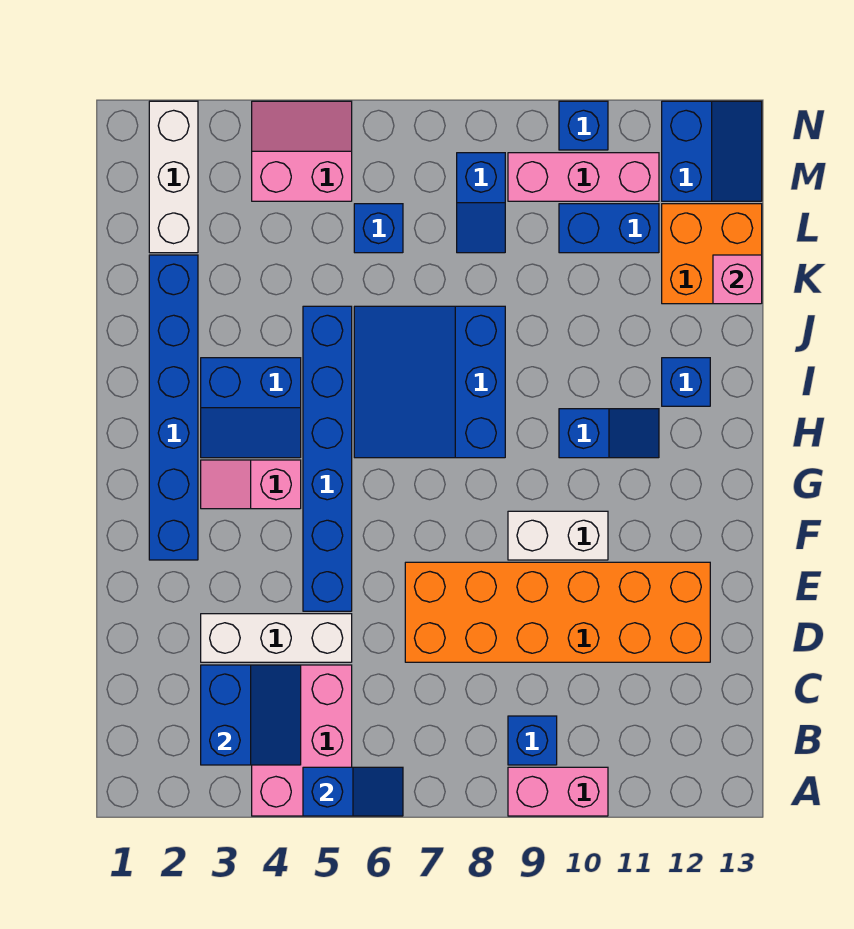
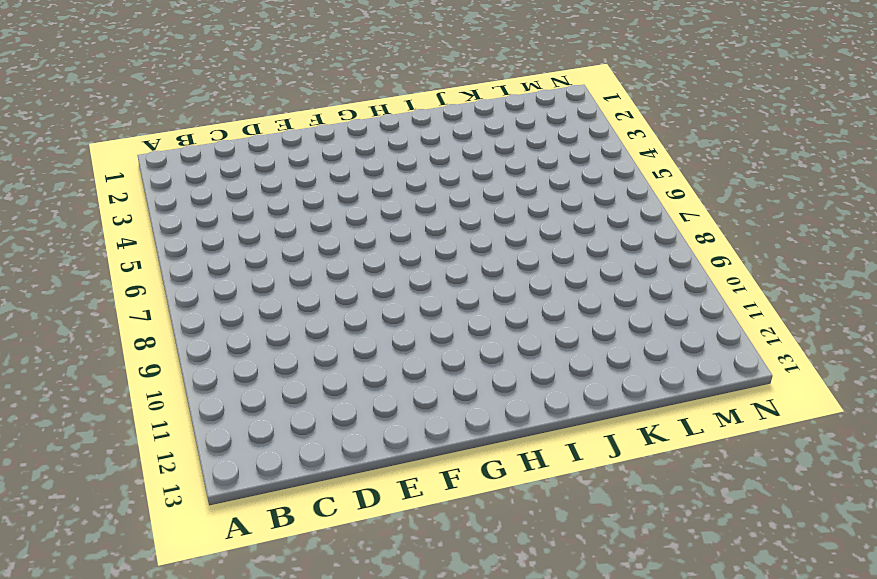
none -> pink brick A4:C5 level 1
none -> pink brick A9:A10 level 1
none -> blue brick B9 level 1

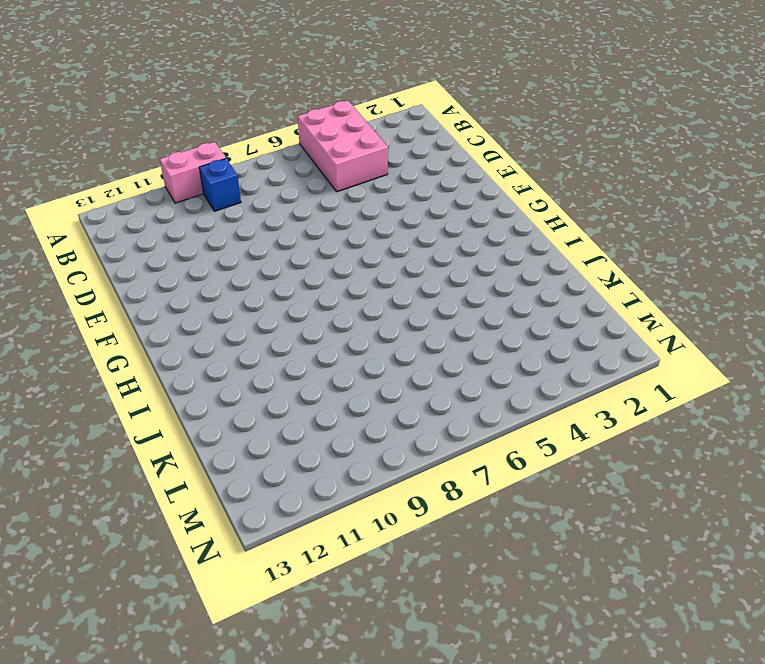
none -> white brick D3:D5 level 1
none -> orange brick D7:E12 level 1
none -> blue brick E5:J5 level 1

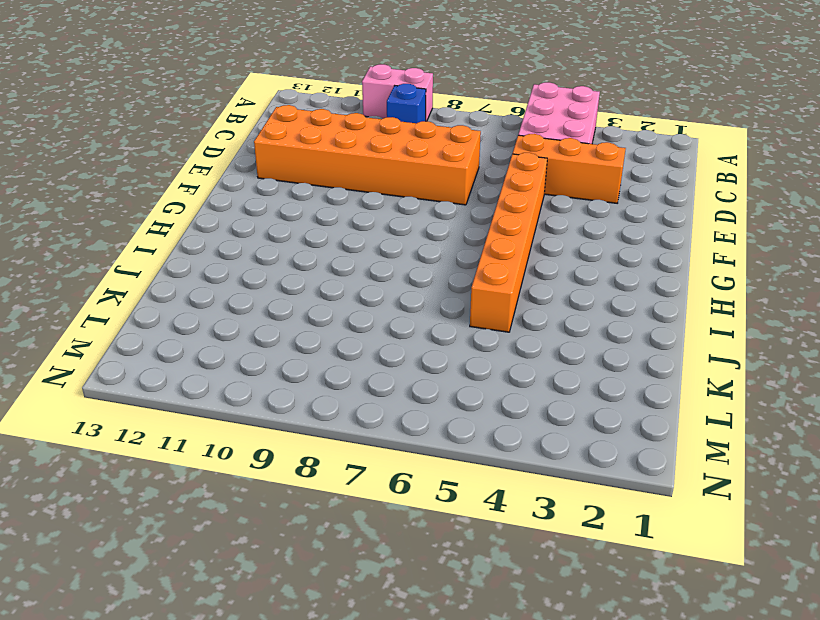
orange brick D3:D5 level 1 -> white brick D3:D5 level 1
orange brick E5:J5 level 1 -> blue brick E5:J5 level 1
none -> blue brick F2:K2 level 1
none -> white brick F9:F10 level 1
none -> pink slope G3:G4 level 1 top 4

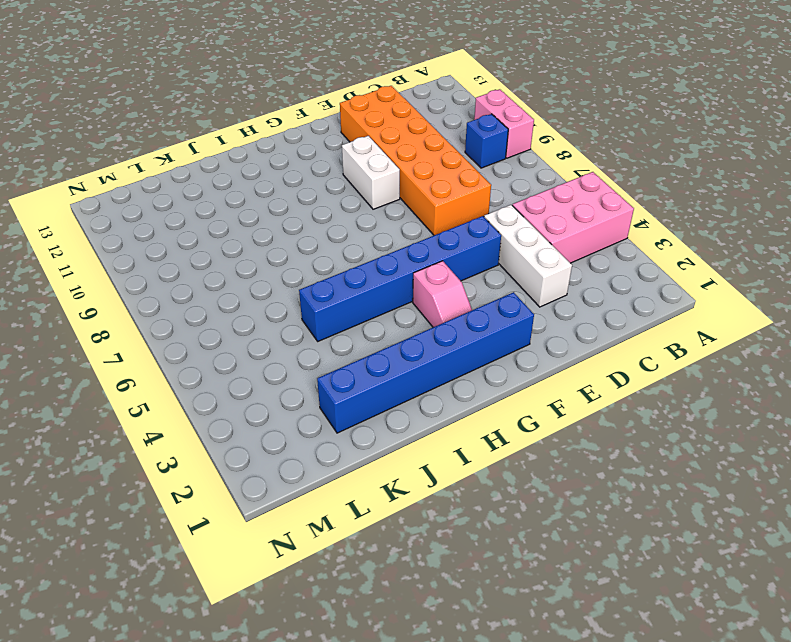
none -> blue slope H3:I4 level 1 top I
none -> blue slope H6:J8 level 1 top 8
none -> blue slope H10:H11 level 1 top 10

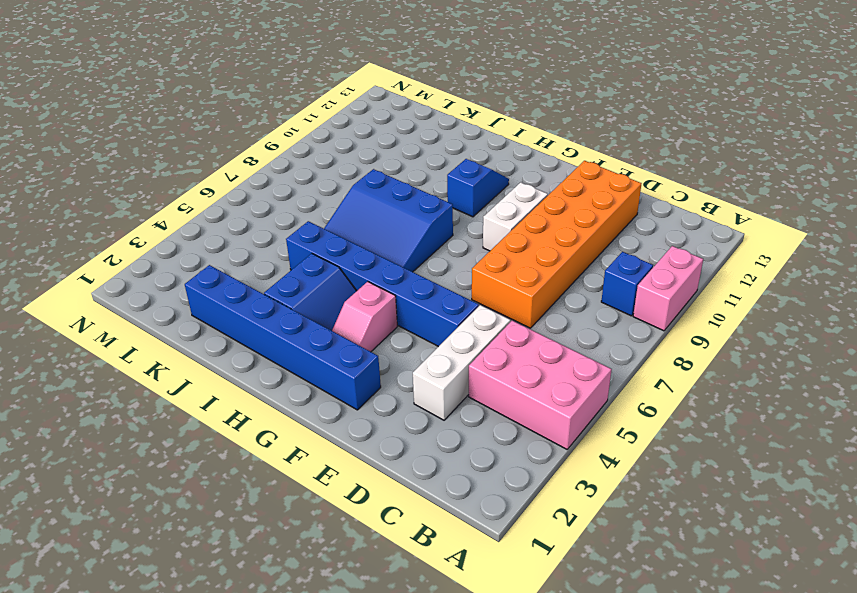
none -> blue brick I12 level 1
none -> orange brick K12:L13 level 1
none -> white brick L2:N2 level 1

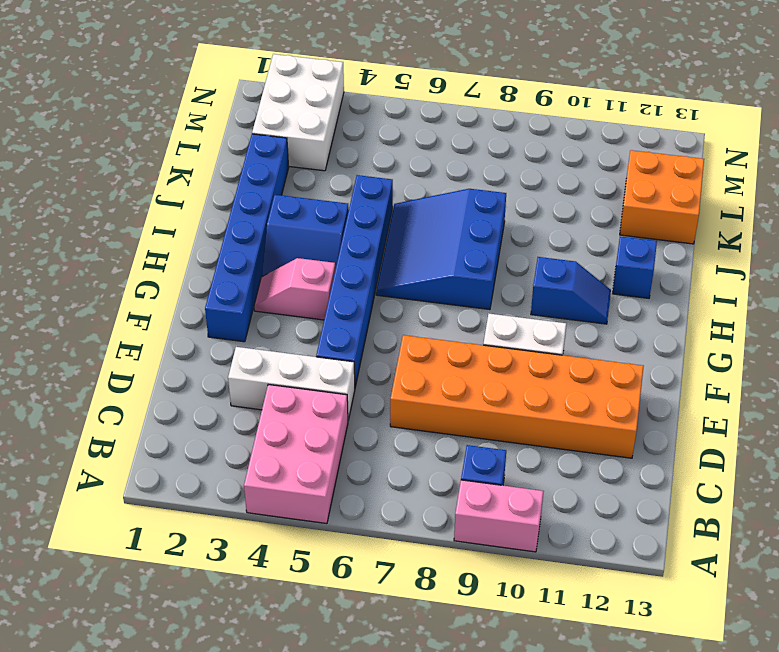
white brick L2:N3 level 1 -> white brick L2:N2 level 1
none -> blue brick L6 level 1
none -> blue slope L8:M8 level 1 top M
none -> blue brick L10:L11 level 1

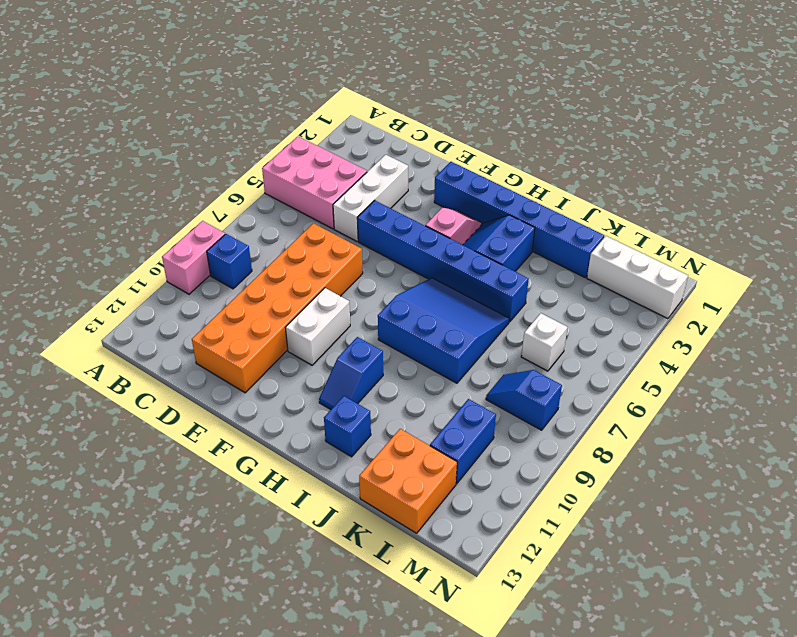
white brick L6 level 1 -> blue brick L6 level 1
none -> pink slope M4:N5 level 1 top M
none -> pink brick M9:M11 level 1
none -> blue slope M12:N13 level 1 top 12

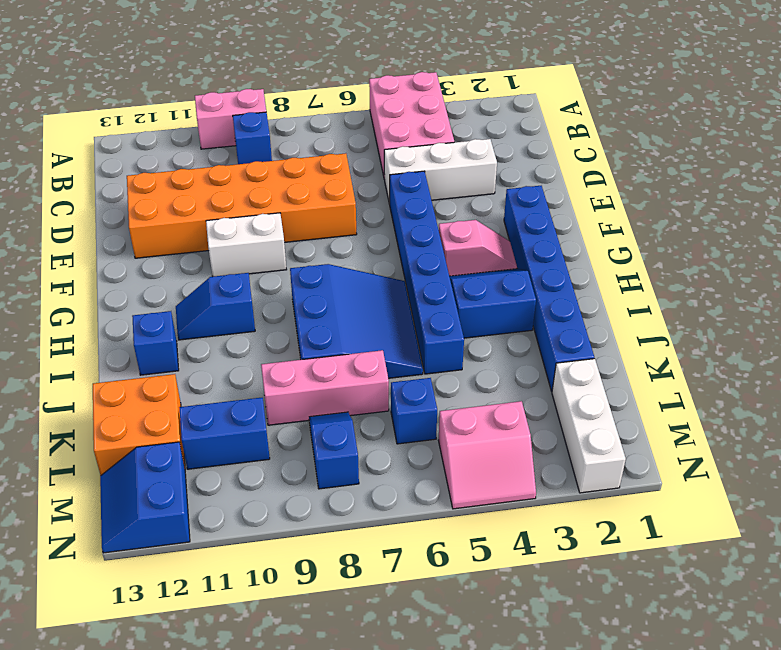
pink brick K7:K9 level 1 -> pink brick M9:M11 level 1
none -> blue brick N10 level 1
none -> blue slope A5:A6 level 2 top 5
none -> blue slope B3:C4 level 2 top 3

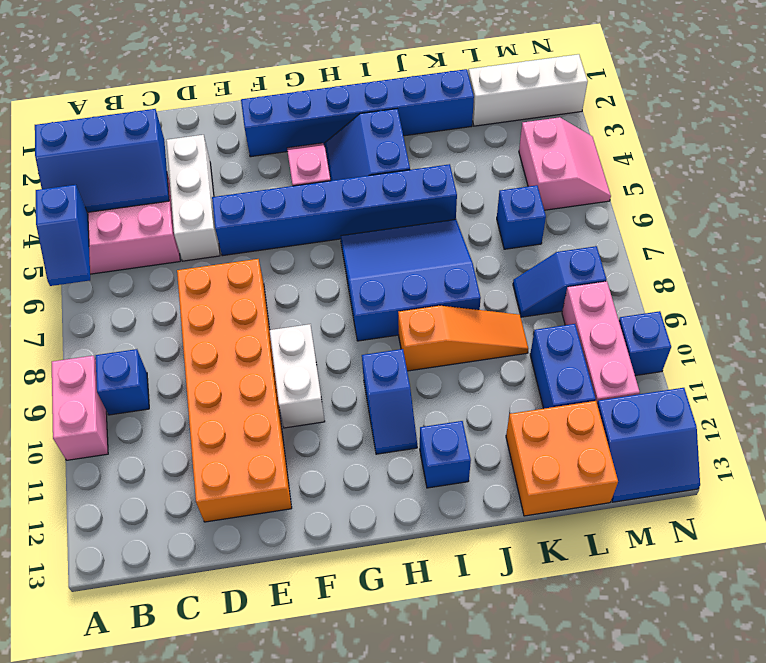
blue slope A3:C4 level 2 top 3 -> blue slope B3:C4 level 2 top 3
orange slope I9:K9 level 1 top I -> none
none -> pink brick K13 level 2

